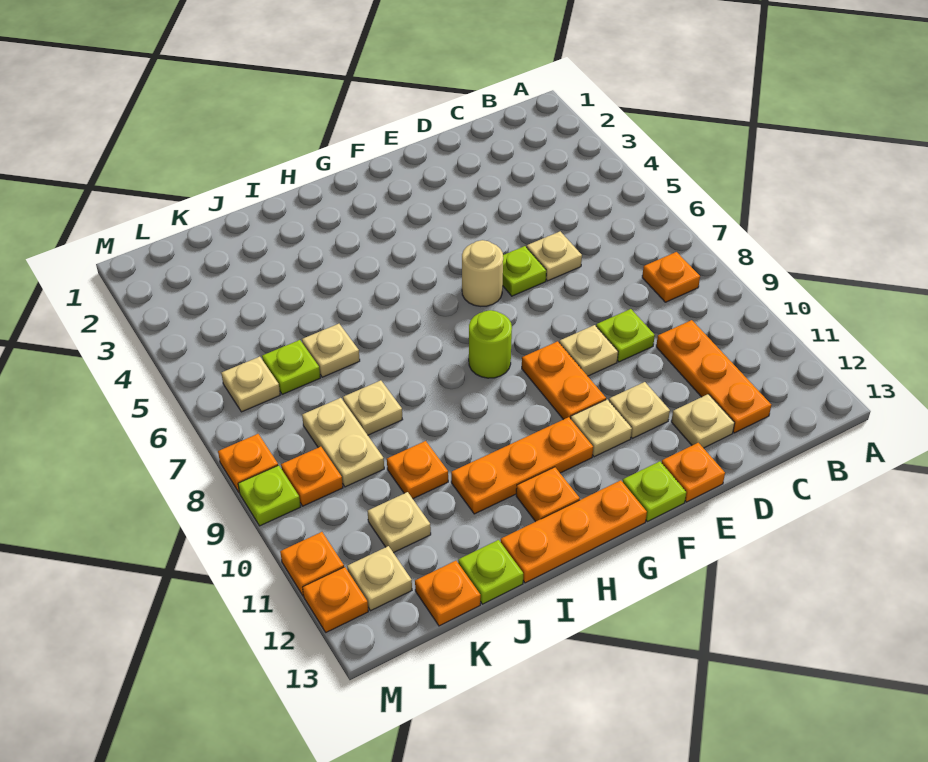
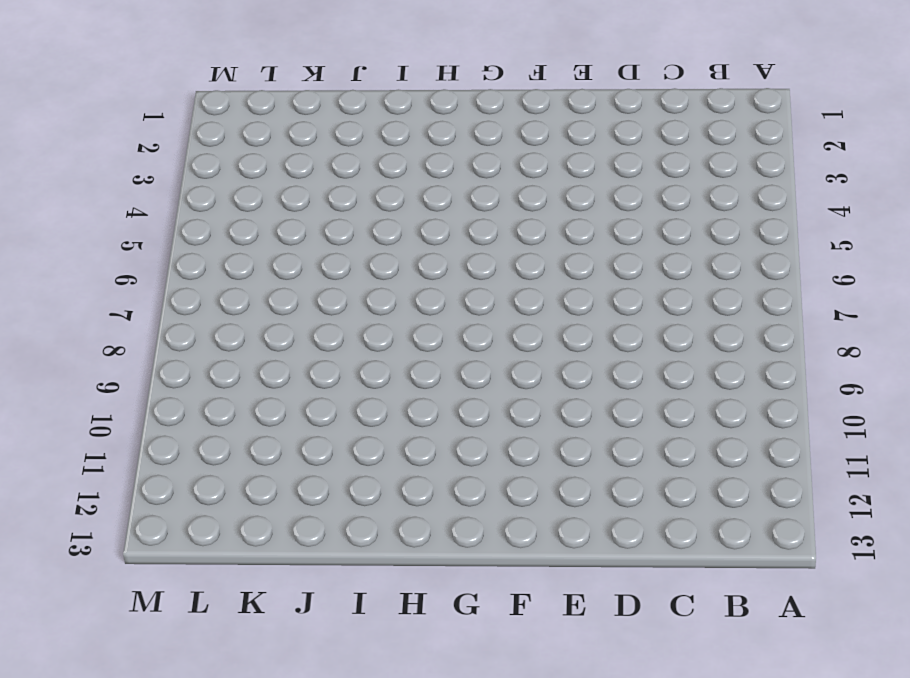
none -> orange plate B8 level 1
none -> orange plate C10:C12 level 1
none -> tan plate D6 level 1
none -> lime plate D9 level 1

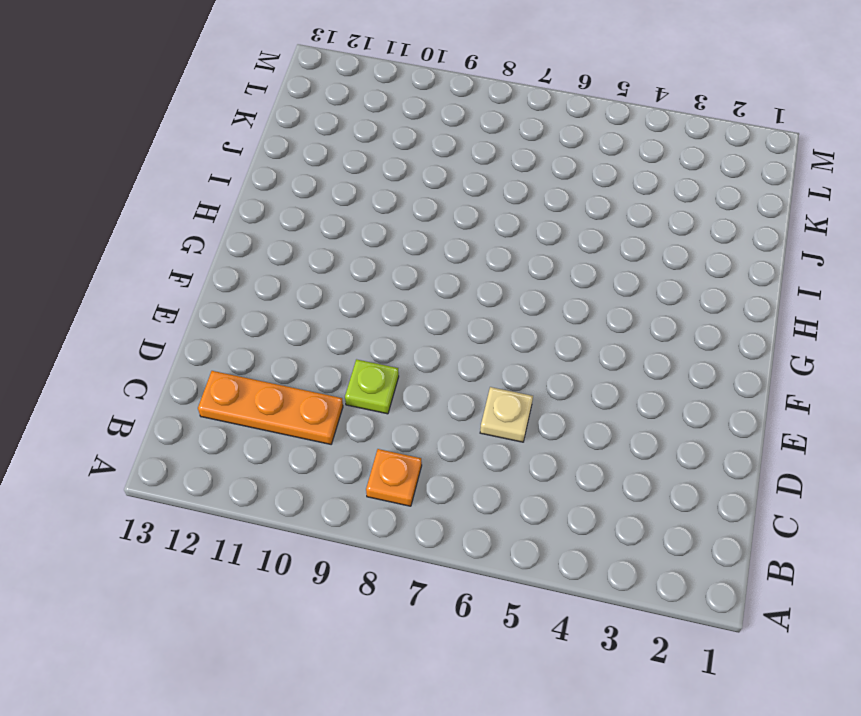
none -> tan plate D12 level 1
none -> lime plate E6 level 1
none -> tan plate E9 level 1
none -> tan plate E11 level 1

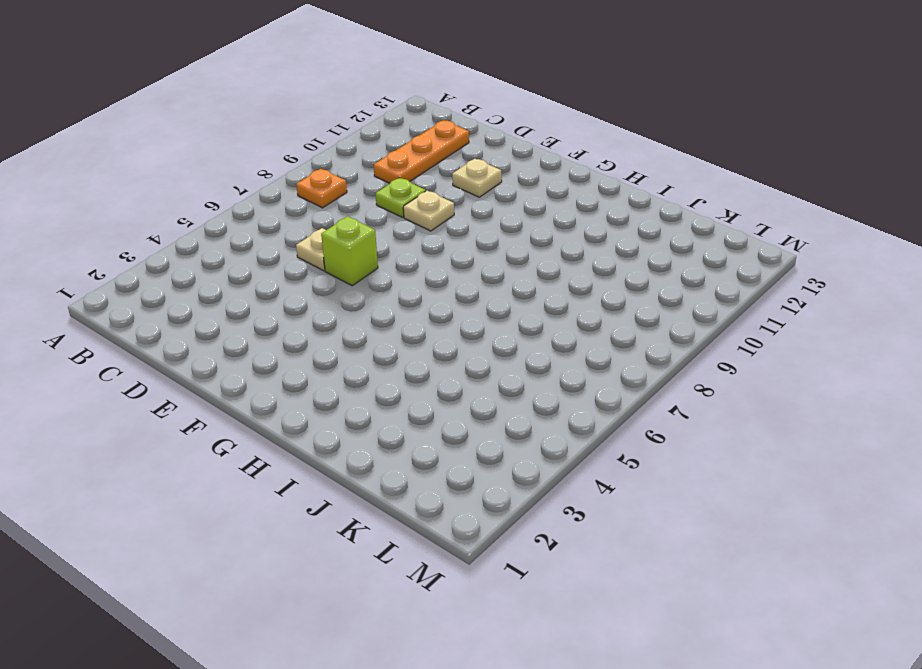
lime brick E6 level 1 -> lime plate E6 level 1
none -> tan plate D12 level 1
none -> orange plate E13 level 1
none -> tan round brick F6 level 1
none -> orange plate F9:F10 level 1

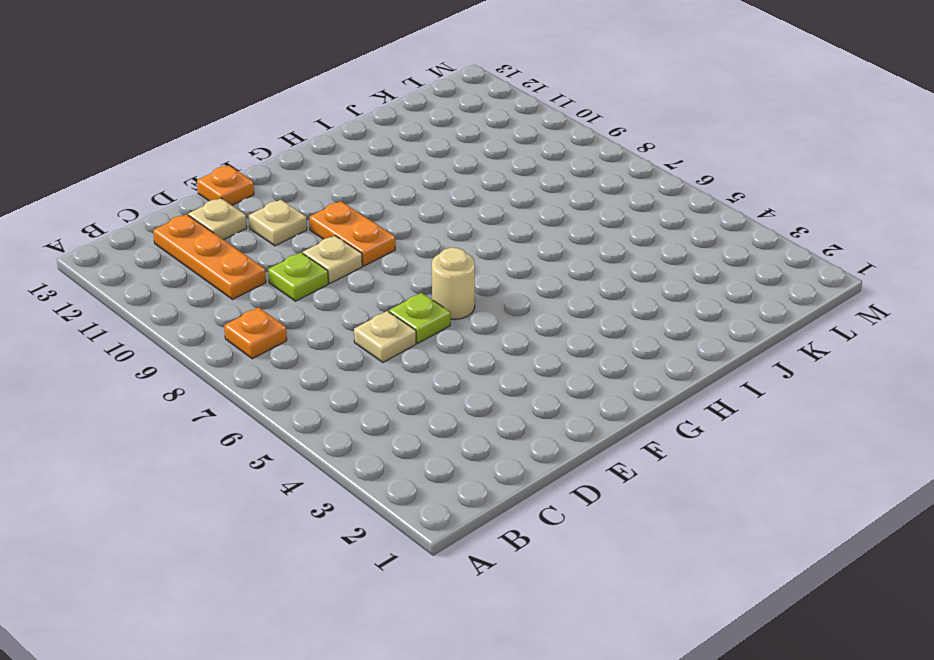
none -> tan plate F11 level 1
none -> lime plate F13 level 1
none -> lime round brick G8 level 1
none -> orange plate G11:I11 level 1

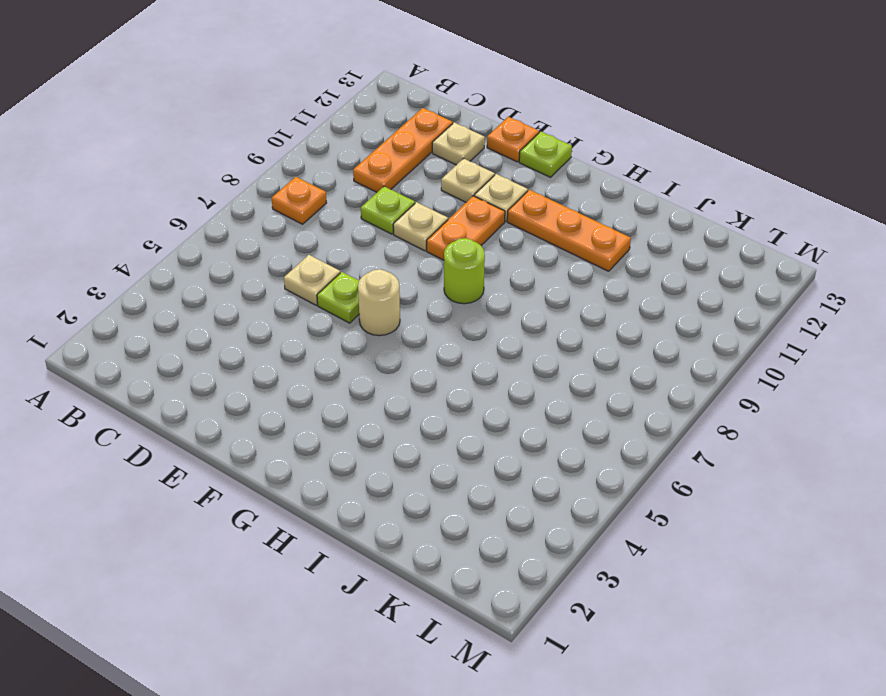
none -> orange plate G13:I13 level 1
none -> orange plate H12 level 1
none -> tan plate J6 level 1
none -> tan plate J8 level 1

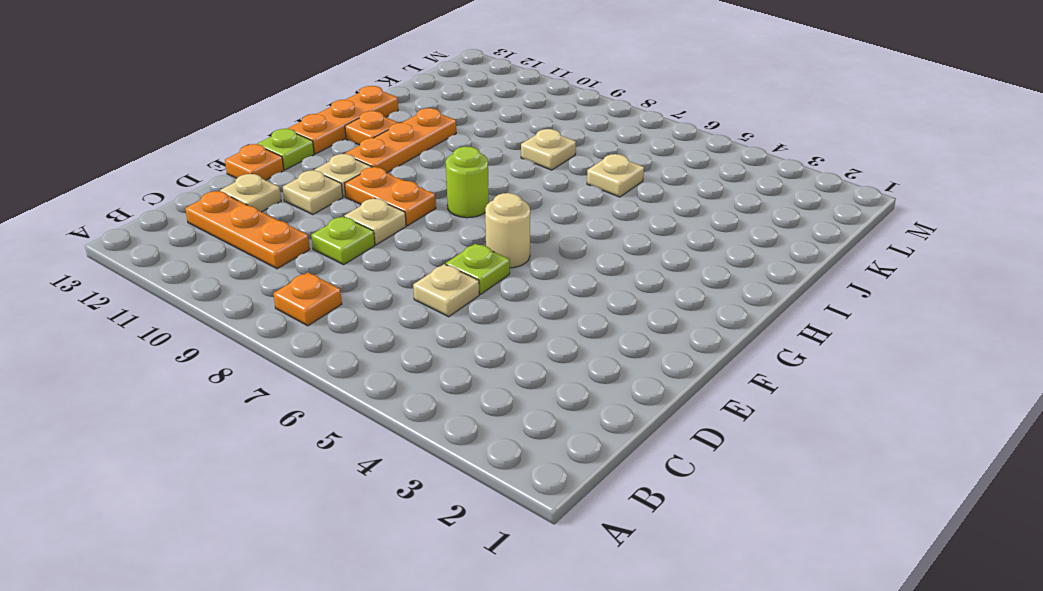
none -> orange plate J10 level 1
none -> lime plate J13 level 1
none -> lime plate K6 level 1
none -> tan plate K8:K9 level 1

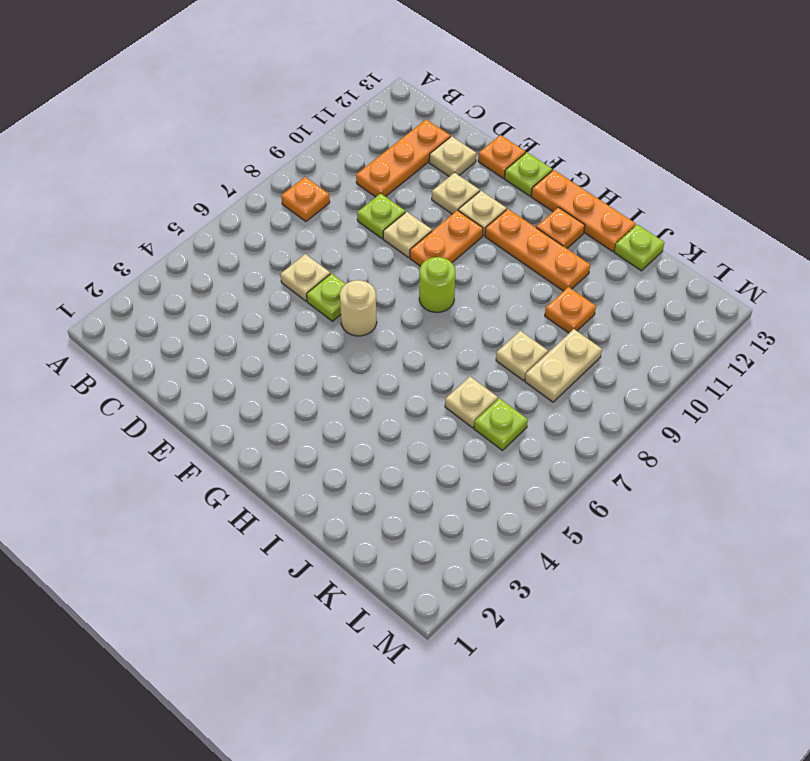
none -> tan plate K11 level 1
none -> orange plate K13 level 1
none -> tan plate L6 level 1
none -> orange plate L9 level 1

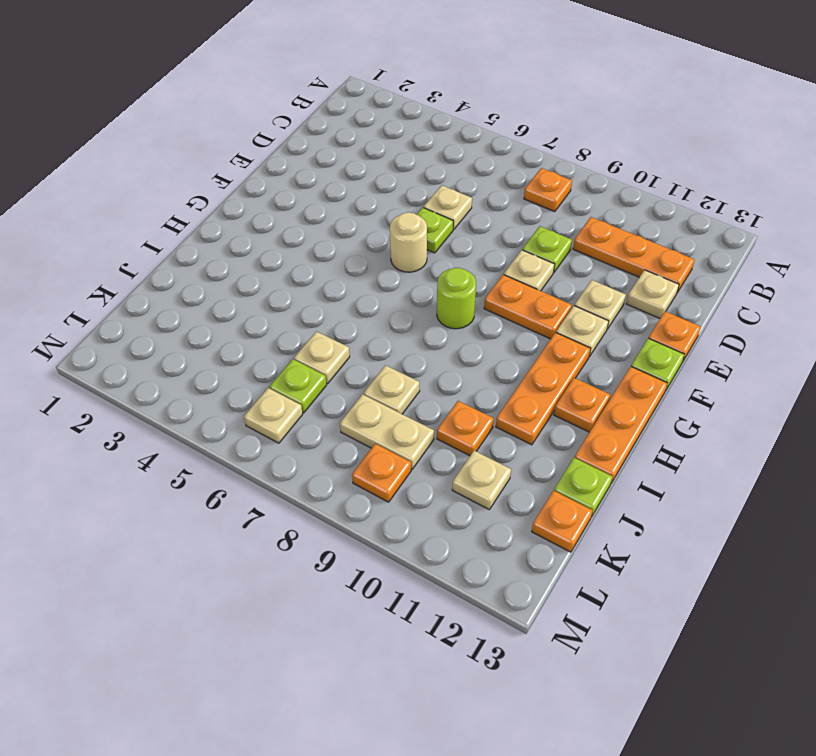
none -> tan plate L12 level 1
none -> orange plate M8 level 1
none -> lime plate M9 level 1
none -> orange plate M11 level 1

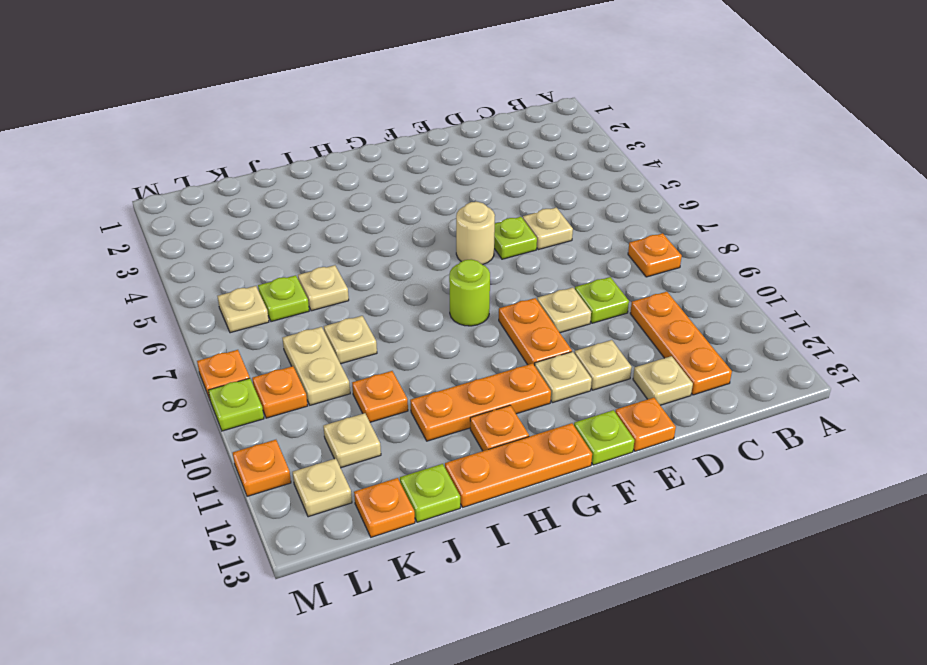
none -> orange plate M12 level 1

